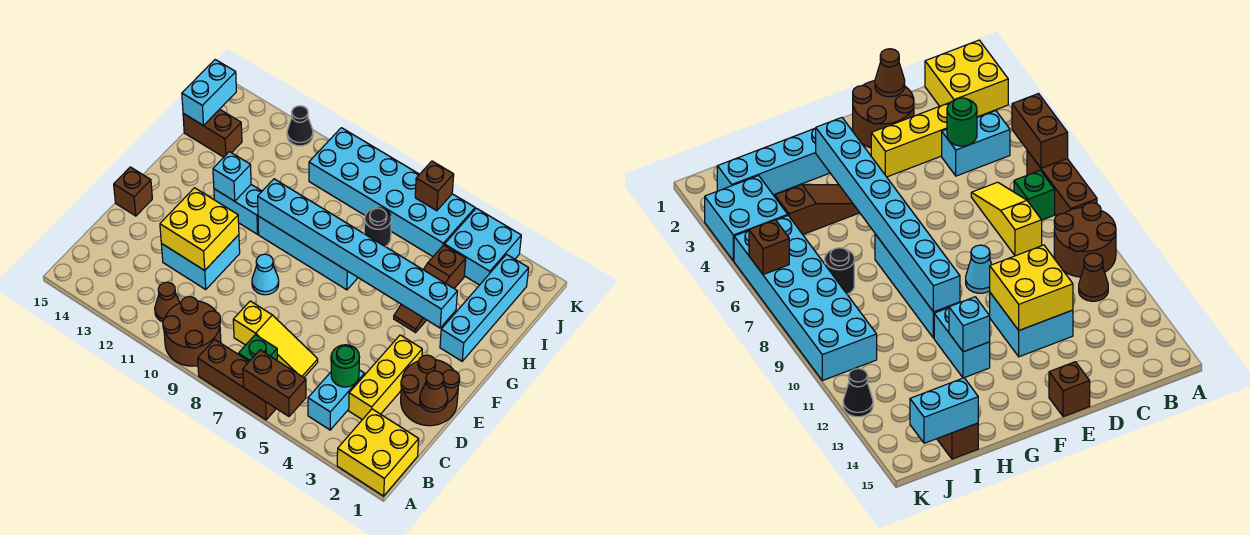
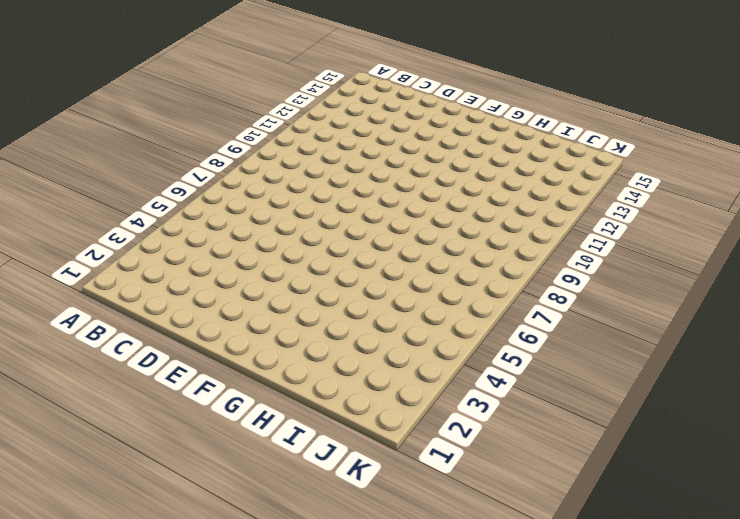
none -> yellow brick A1:B2 level 1
none -> brown brick A6:A8 level 1
none -> brown round brick A9:B10 level 1

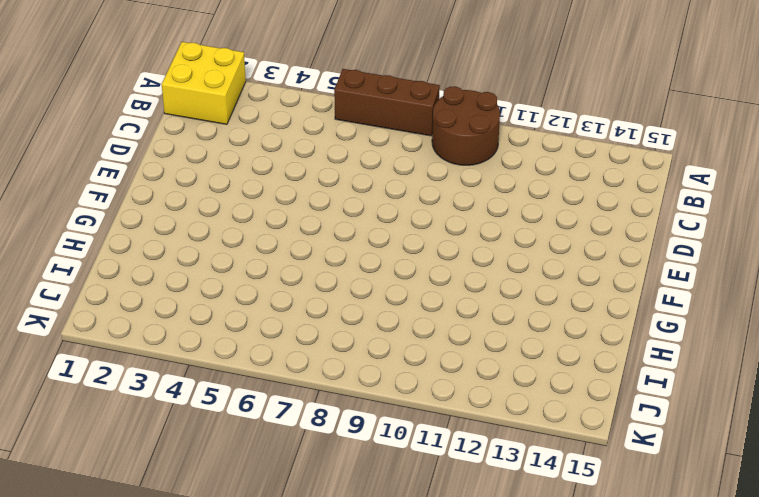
none -> cyan brick B4:C4 level 1
none -> green brick B7 level 1
none -> brown cone B11 level 1

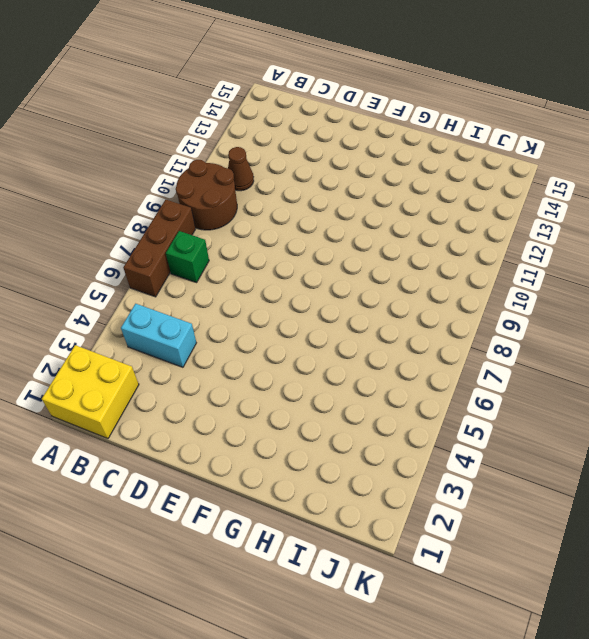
none -> yellow brick C3:E3 level 1
none -> yellow slope C6:C8 level 1 top 8
none -> brown round brick D1:E2 level 1

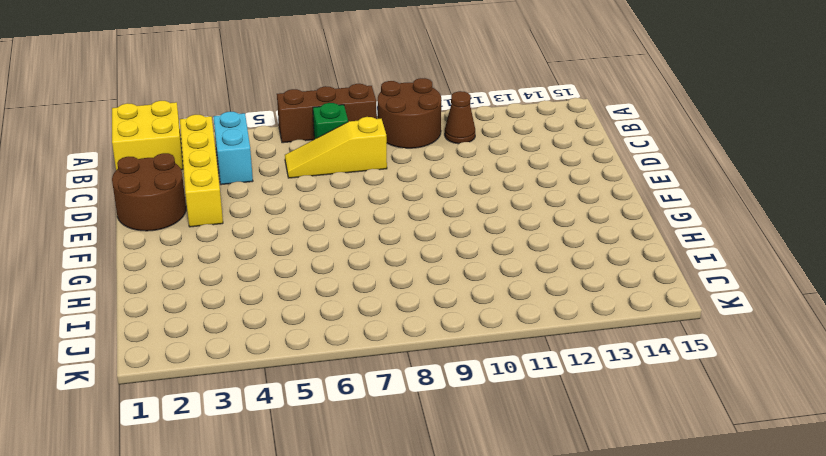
yellow brick B3:E3 level 1 -> yellow brick C3:E3 level 1
none -> cyan brick D11:E12 level 1
none -> cyan cone E9 level 1
none -> brown brick E15 level 1

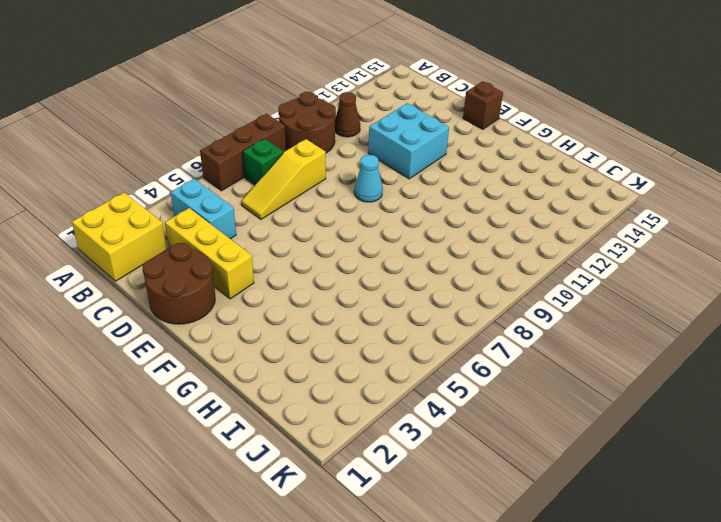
none -> cyan brick G2:J2 level 1
none -> brown slope G4:I4 level 1 top I
none -> cyan brick G7:G10 level 1

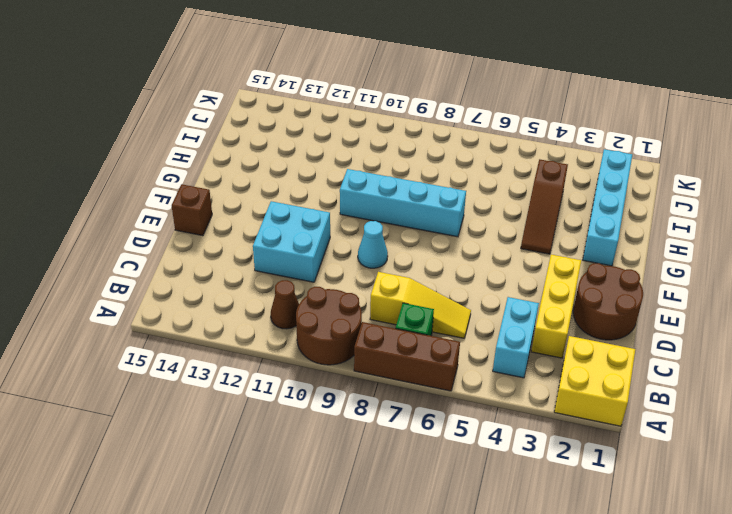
none -> cyan brick G11:G12 level 1
none -> black round brick I7 level 1
none -> brown brick I14:I15 level 1

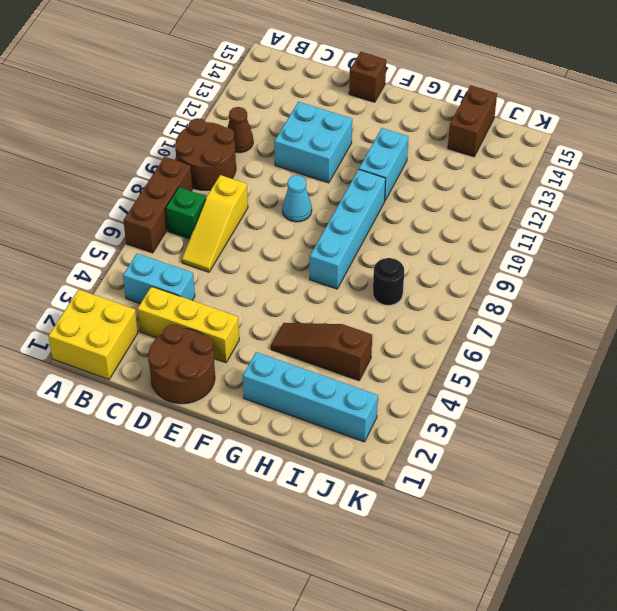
none -> cyan brick J3:K4 level 1
none -> cyan brick J5:K10 level 1
none -> black cone K12 level 1

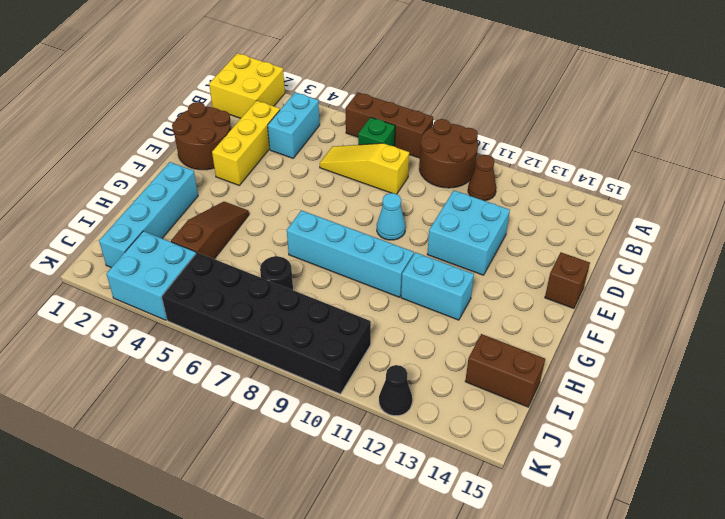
black brick J5:K10 level 1 -> cyan brick J5:K10 level 1
none -> brown brick A5:A6 level 2
none -> green round brick C4 level 2
none -> brown cone D1 level 2

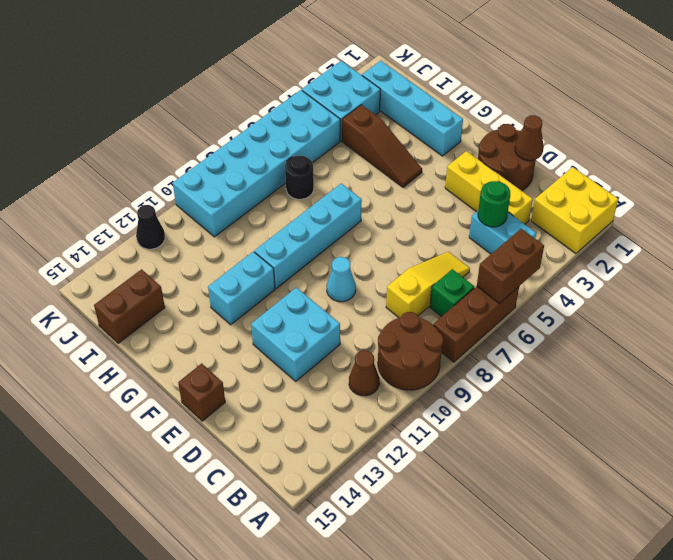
none -> yellow brick D11:E12 level 2
none -> cyan brick G3:G10 level 2
none -> cyan brick G12 level 2

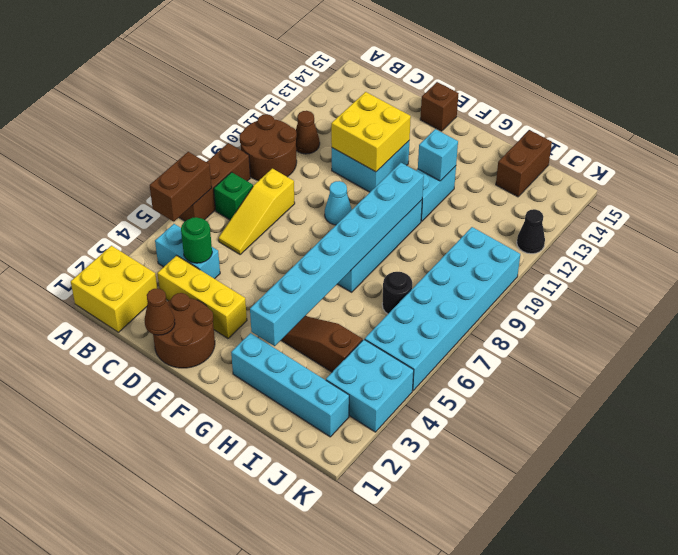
none -> cyan brick I15:J15 level 2
none -> brown brick K6 level 2

